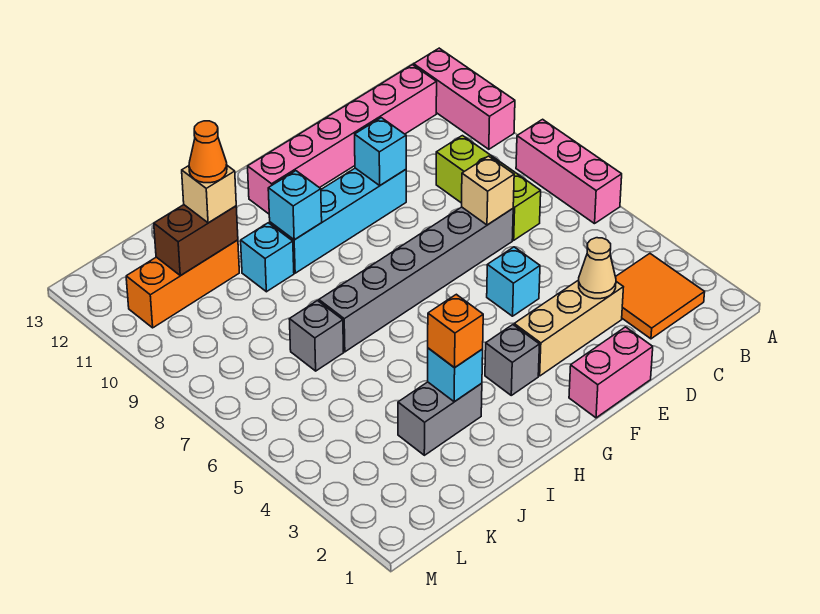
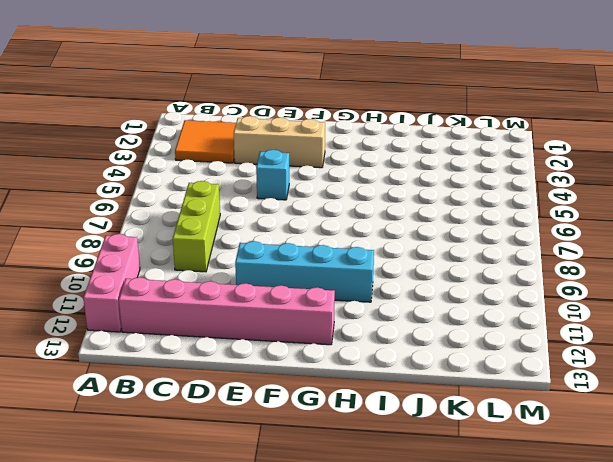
none -> pink brick A6:A8 level 1
none -> grey brick D7:I7 level 1
none -> pink brick E1:F1 level 1

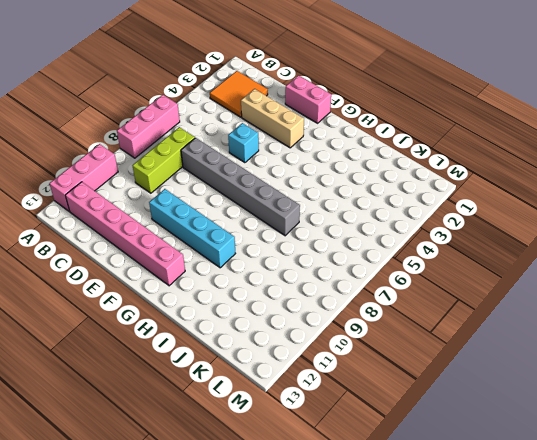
none -> grey brick G3 level 1
none -> grey brick I3:J3 level 1
none -> cyan brick I10 level 1

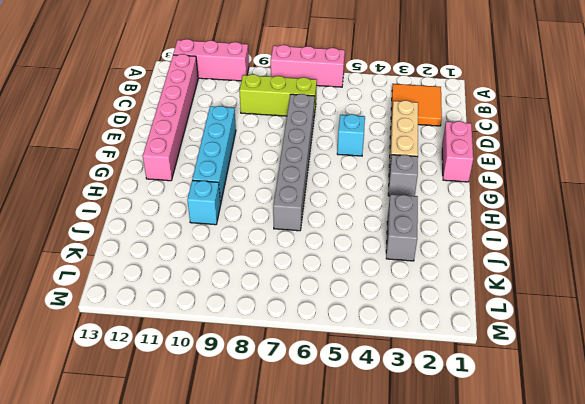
none -> grey brick J7 level 1
none -> orange brick J11:L11 level 1
none -> tan cone D3 level 2

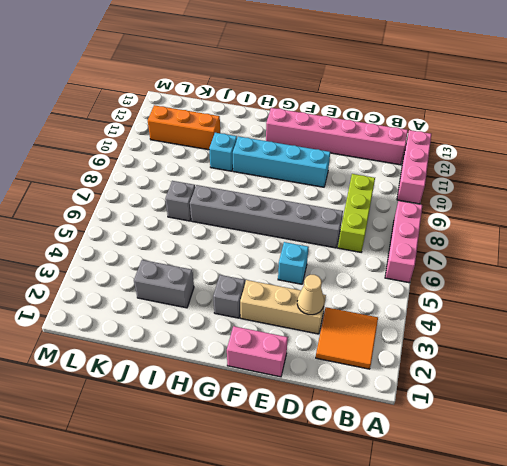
none -> tan brick D7 level 2
none -> cyan brick E10 level 2
none -> cyan brick H10 level 2

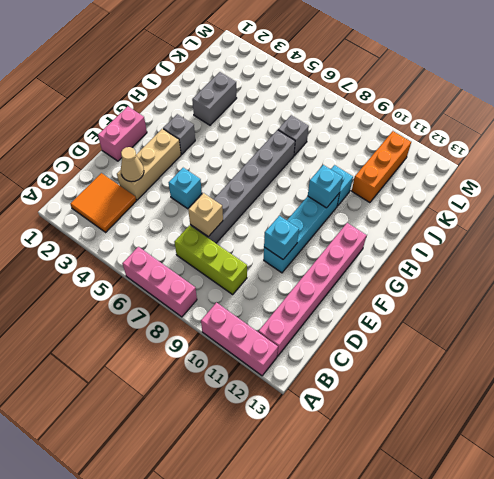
none -> cyan brick I3 level 2
none -> brown brick J11:K11 level 2
none -> orange brick I3 level 3

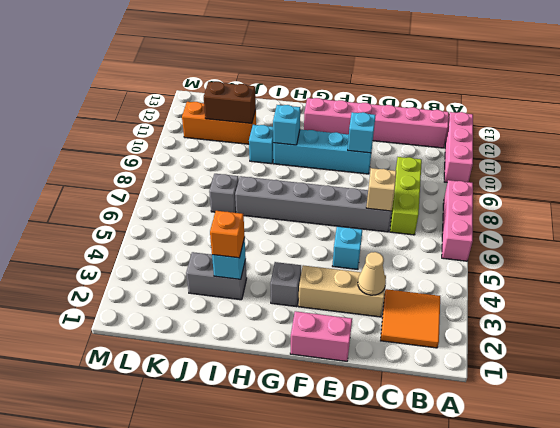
none -> tan brick J11 level 3
none -> orange cone J11 level 4

